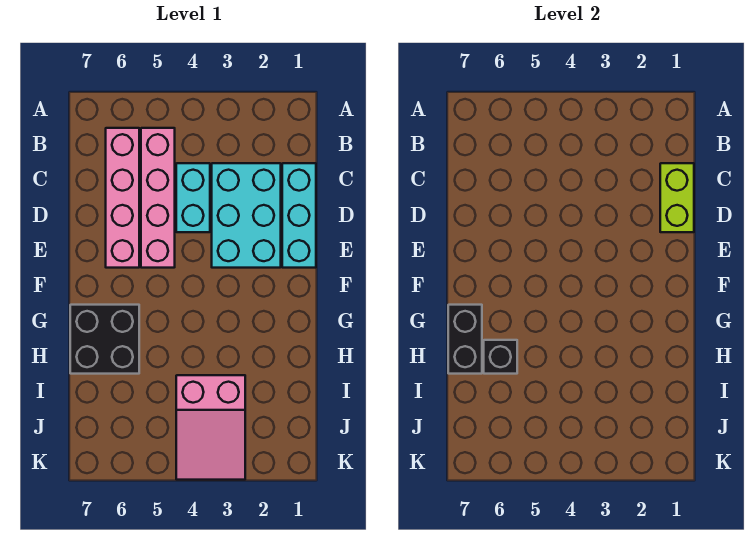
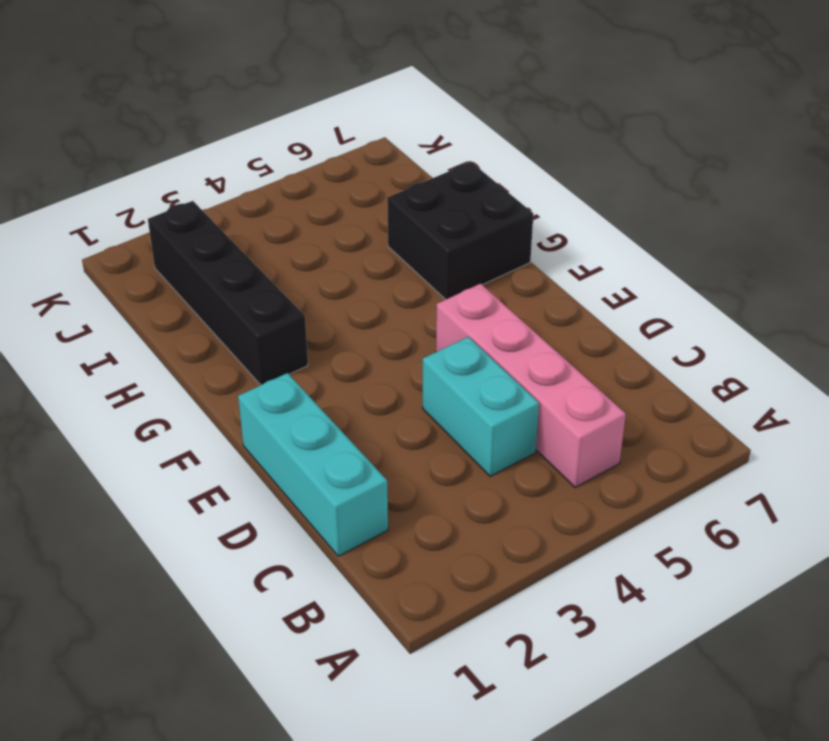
black brick G2:J2 level 1 -> none
none -> pink brick B6:E6 level 1
none -> cyan brick C2:E3 level 1

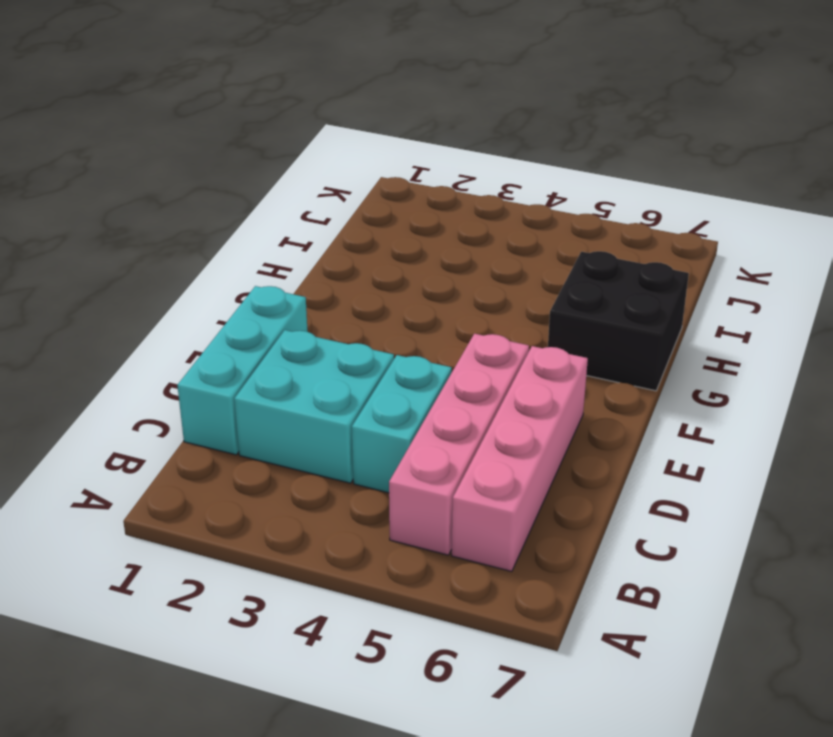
cyan brick C2:D3 level 1 -> cyan brick C2:E3 level 1
none -> pink slope I3:K4 level 1 top I
none -> lime brick C1:D1 level 2

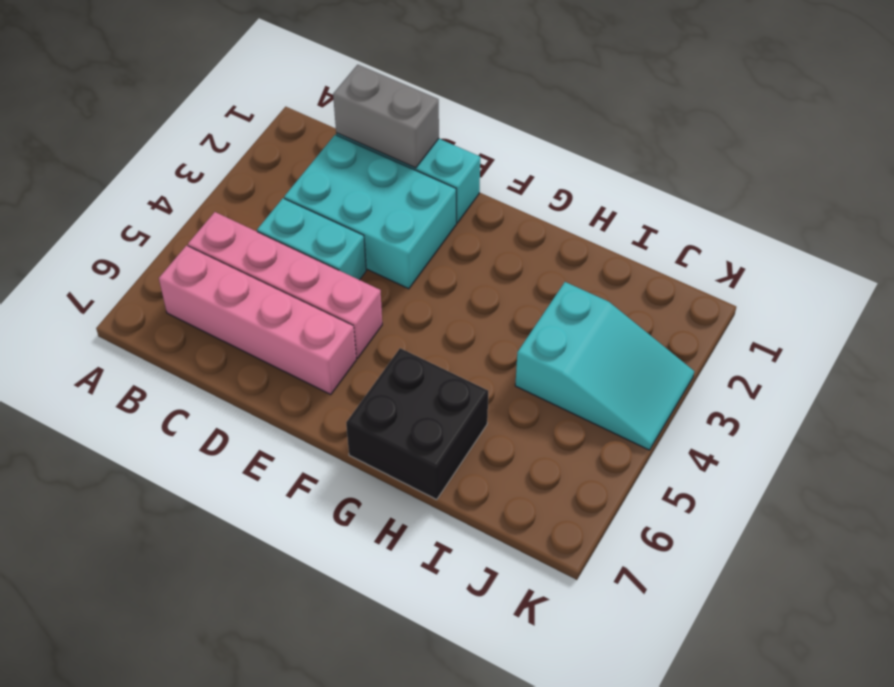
grey brick C1:D1 level 2 -> lime brick C1:D1 level 2
cyan slope I3:K4 level 1 top I -> pink slope I3:K4 level 1 top I
none -> black brick G7:H7 level 2
none -> black brick H6 level 2

